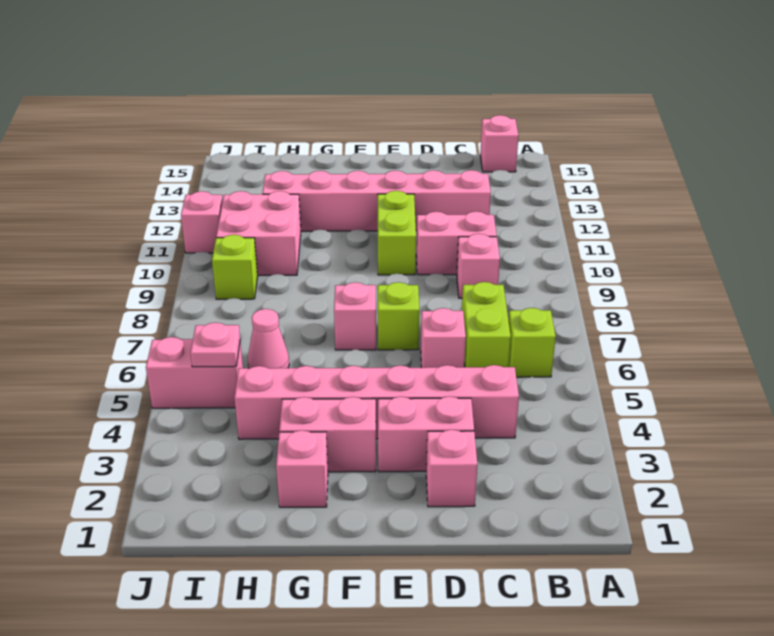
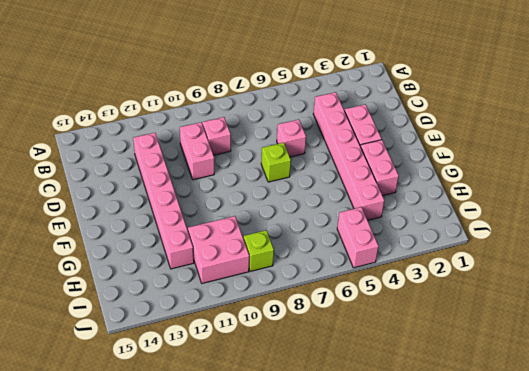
none -> lime brick B6 level 1
none -> pink brick B15 level 1
none -> lime brick C6:C7 level 1

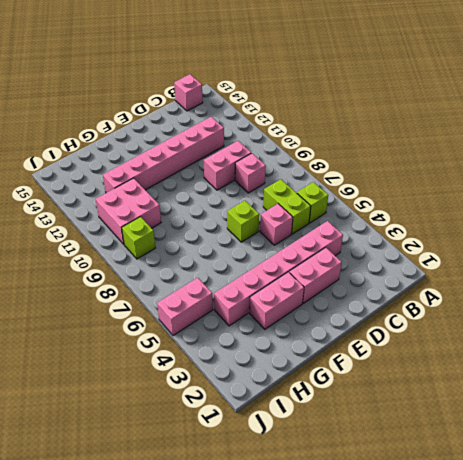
none -> pink brick D2 level 1
none -> lime brick E10:E11 level 1
none -> pink brick F7 level 1

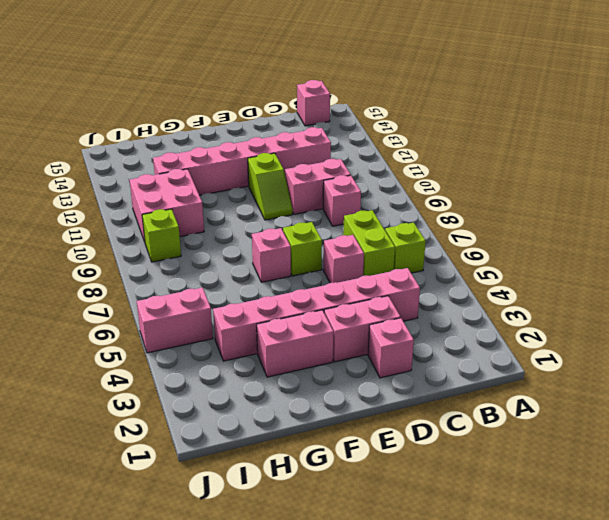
lime slope E10:E11 level 1 top 11 -> lime brick E10:E11 level 1
none -> pink brick G2 level 1
none -> pink cone H6 level 1
none -> pink brick J11 level 1

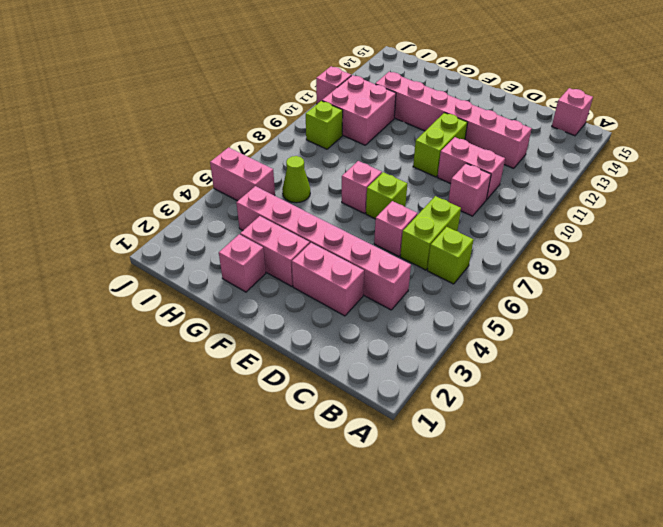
lime cone H6 level 1 -> pink cone H6 level 1
none -> pink brick D2 level 1
none -> pink plate I5 level 2

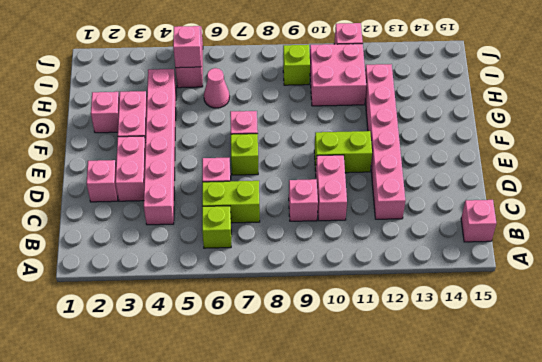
pink brick I5 level 2 -> pink plate I5 level 2

